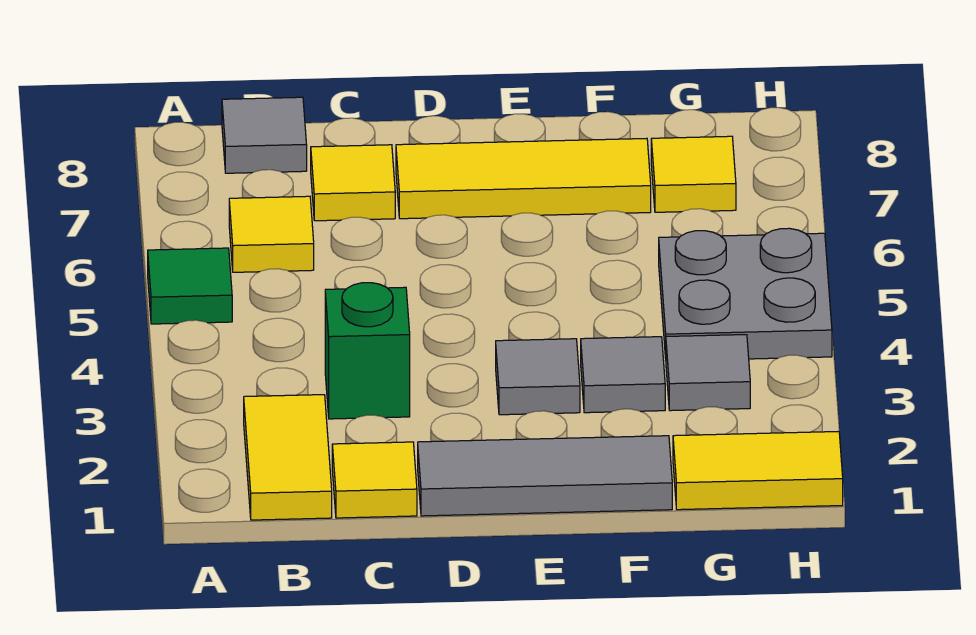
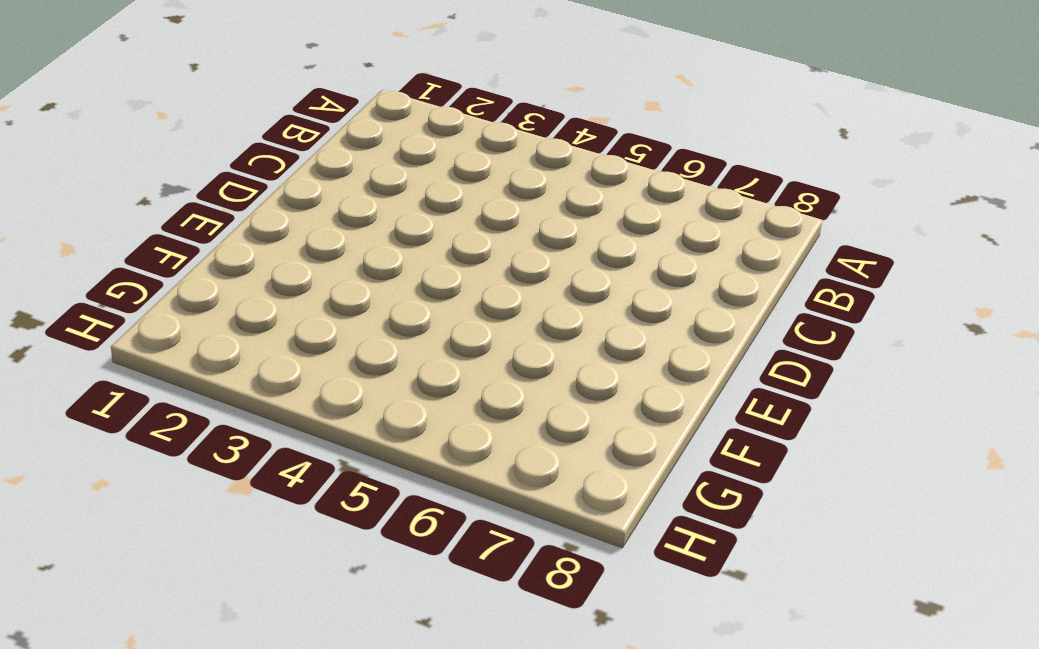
none -> green tile A5 level 1
none -> yellow tile B1:B2 level 1
none -> yellow tile B6 level 1

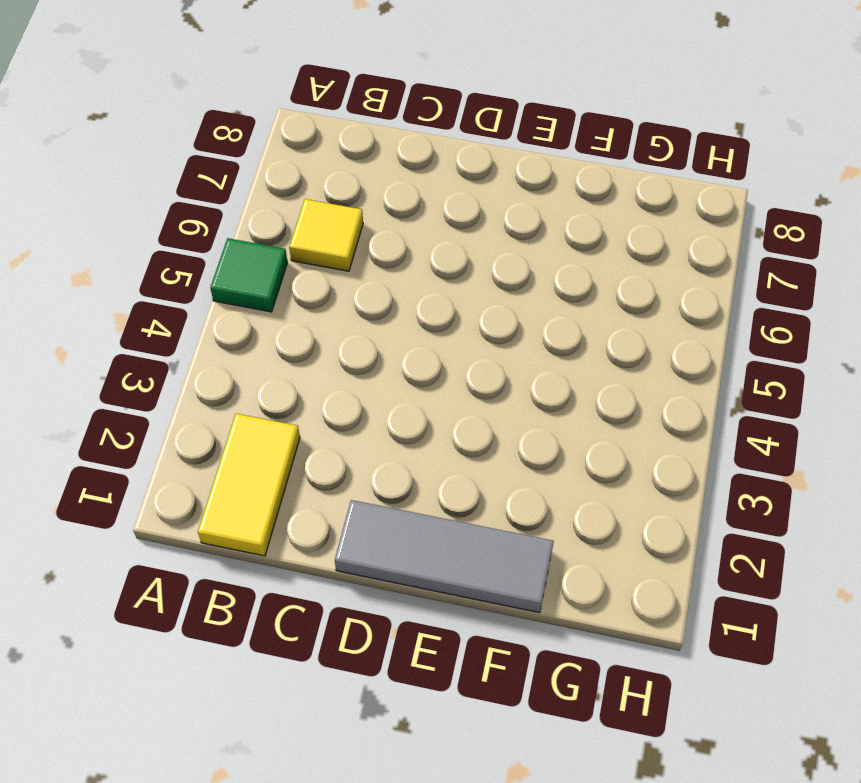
none -> grey tile B8 level 1
none -> yellow tile C1 level 1
none -> green brick C3 level 1

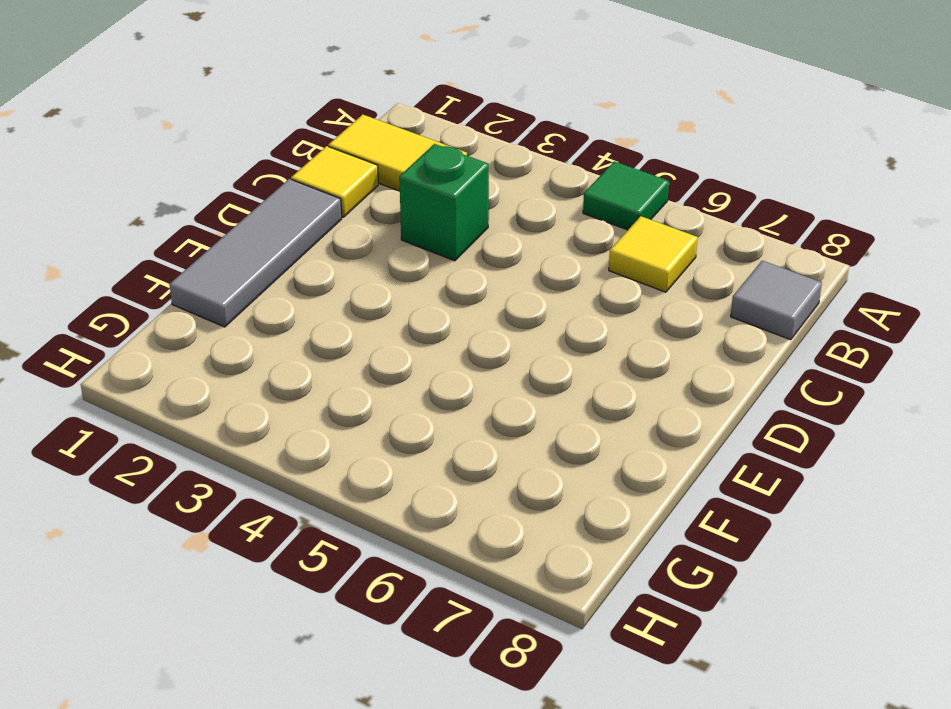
none -> yellow tile C7 level 1
none -> yellow tile D7:F7 level 1
none -> grey tile E3 level 1

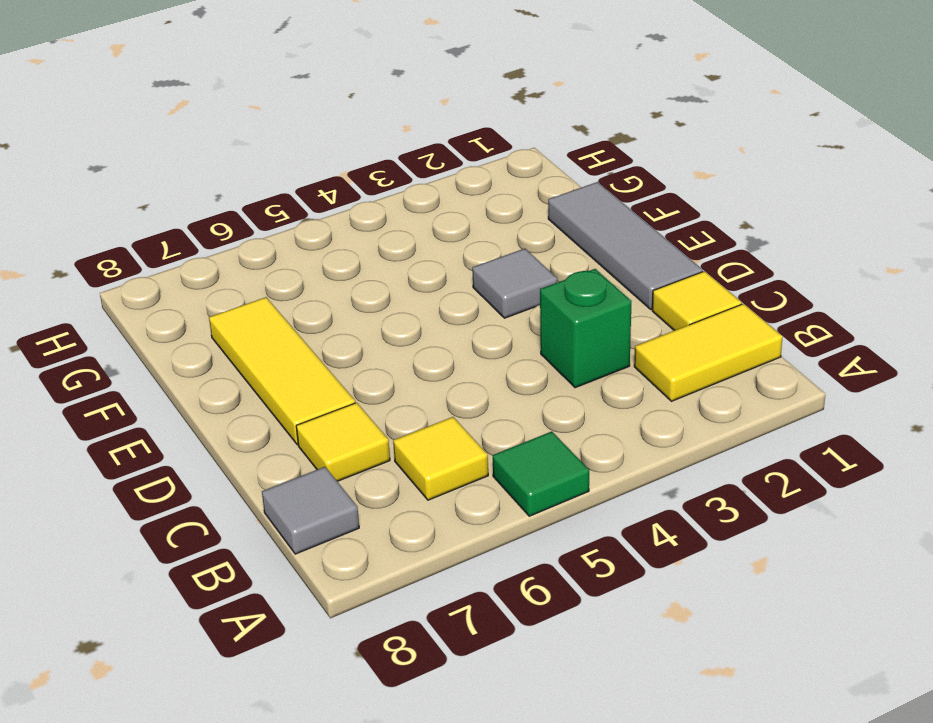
none -> grey tile F3 level 1
none -> yellow tile G1:H1 level 1
none -> grey tile G3 level 1

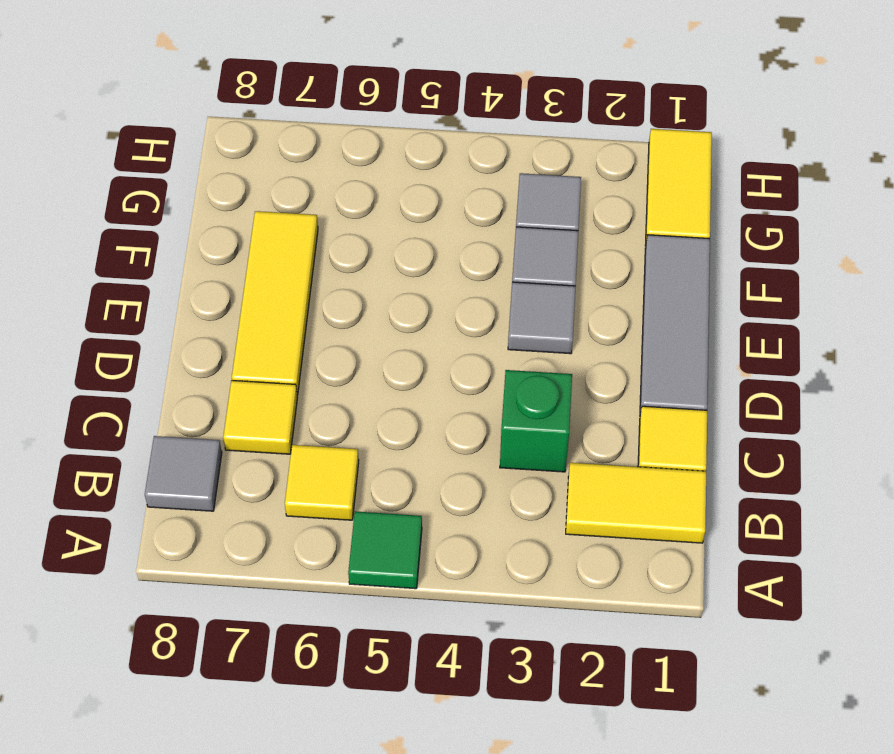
none -> grey plate G4:H5 level 1
none -> yellow tile G7 level 1

